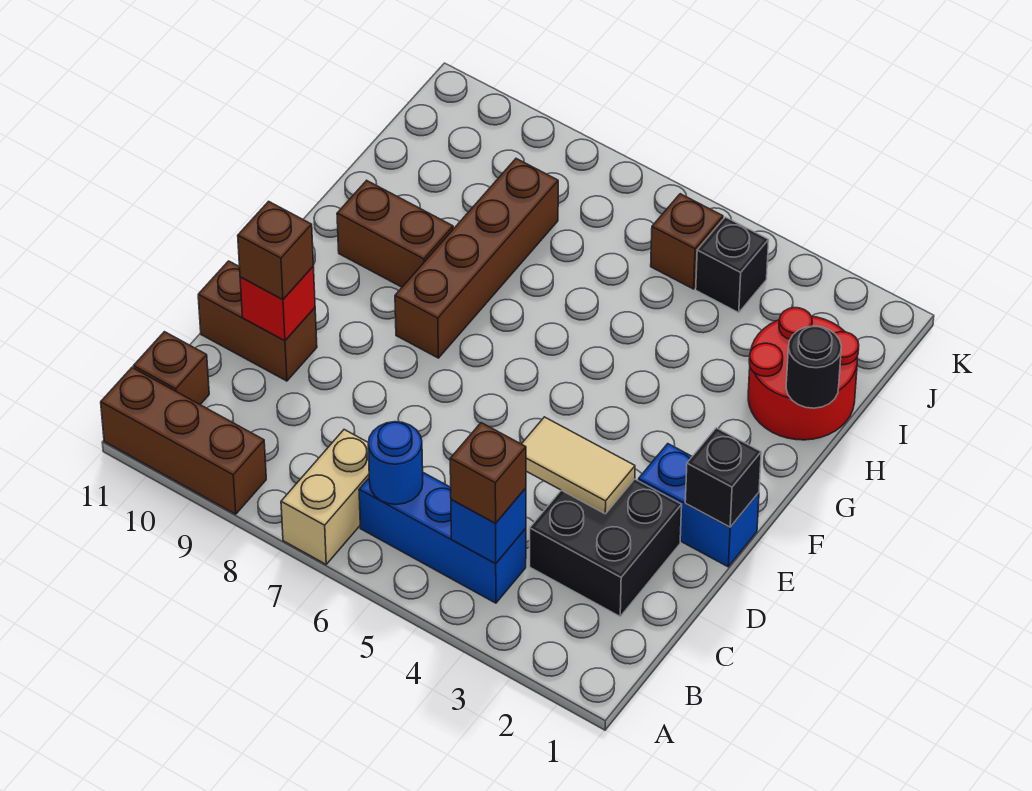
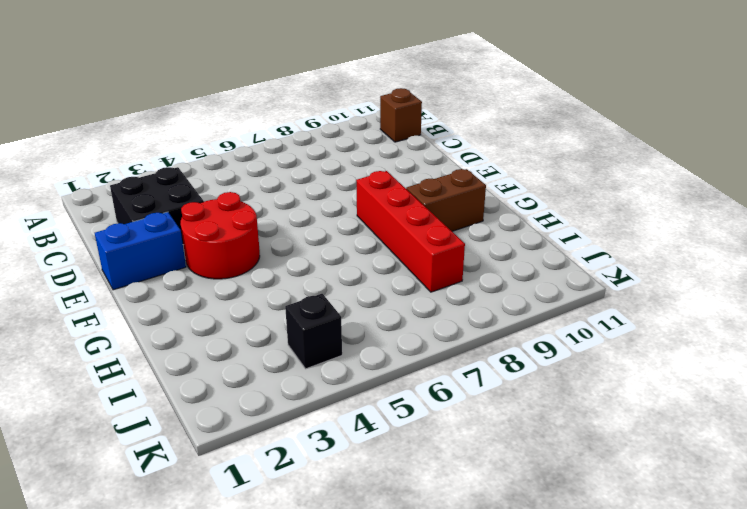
red round brick E3:F4 level 1 -> red round brick H1:I2 level 1
red brick F8:I8 level 1 -> brown brick F8:I8 level 1
none -> tan brick A7:B7 level 1
none -> brown brick A9:A11 level 1
none -> blue brick B4:B6 level 1

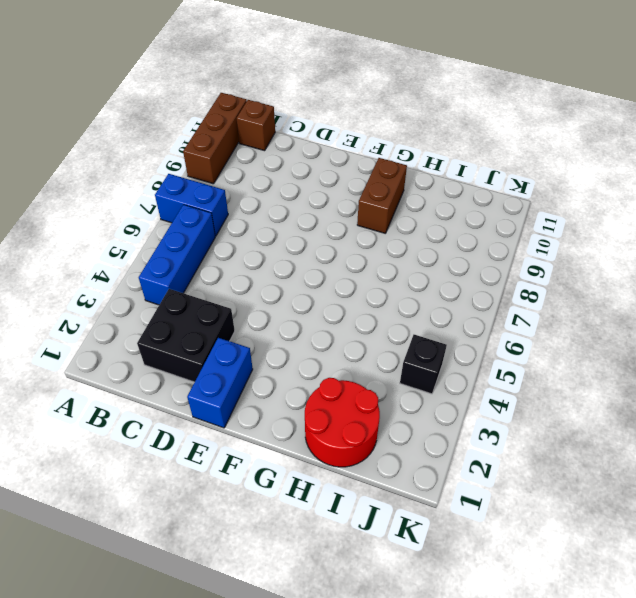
blue brick A7:B7 level 1 -> tan brick A7:B7 level 1
none -> brown brick D10:D11 level 1
none -> brown brick F8:I8 level 1
none -> brown brick J5 level 1

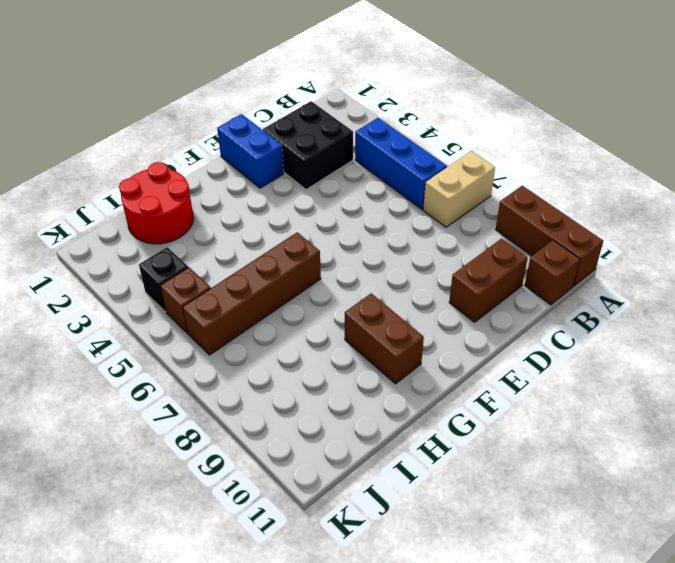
brown brick C10:D10 level 1 -> brown brick D10:D11 level 1
brown brick G6:J6 level 1 -> brown brick F8:I8 level 1
none -> blue brick B4 level 2
none -> blue round brick B6 level 2
none -> tan tile D3:D4 level 2

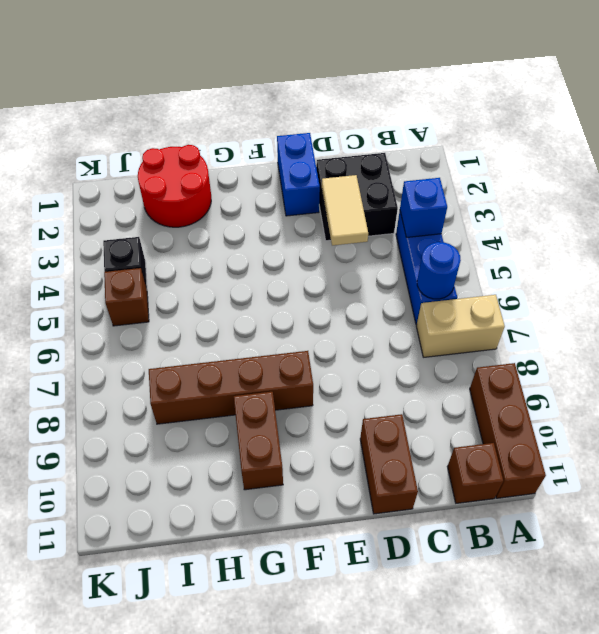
none -> red brick D10 level 2
none -> black brick E1 level 2
none -> black round brick H1 level 2

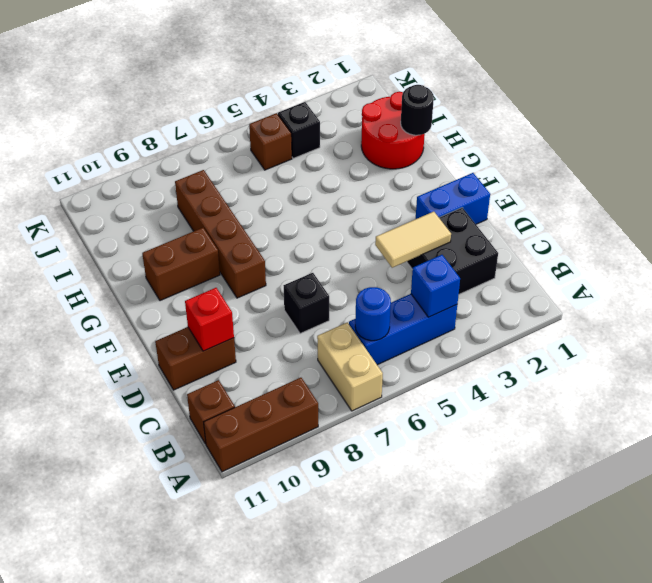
black brick D7 level 1 -> black brick E1 level 2
none -> brown brick B4 level 3
none -> brown brick D10 level 3

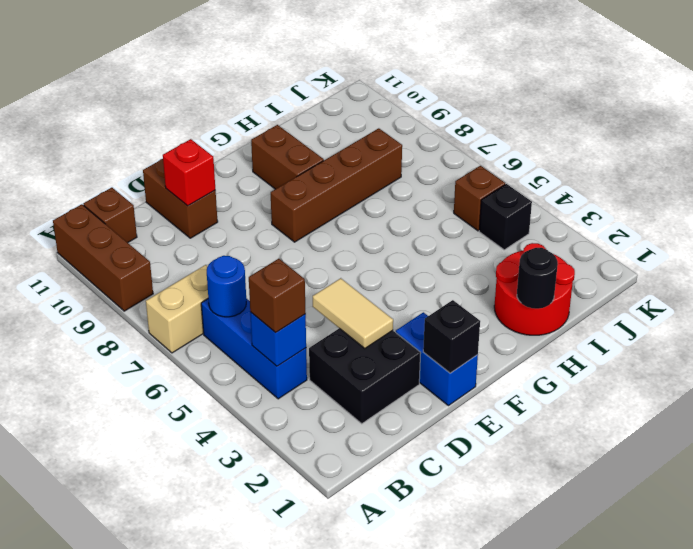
none -> brown brick D10 level 3

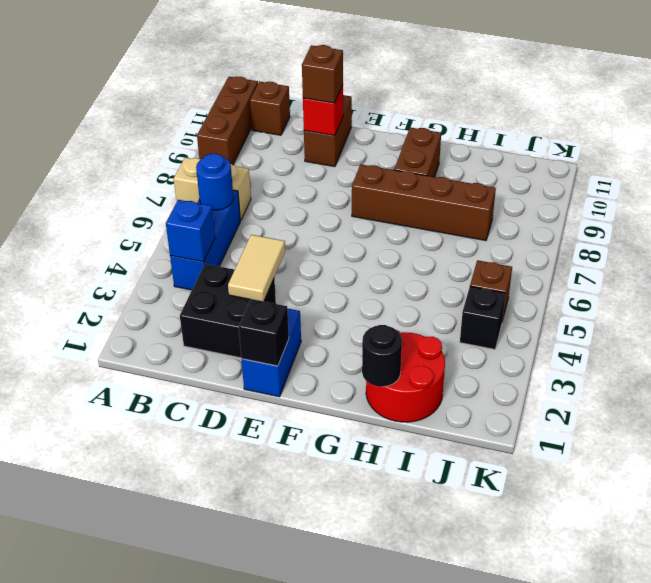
none -> brown brick B4 level 3

